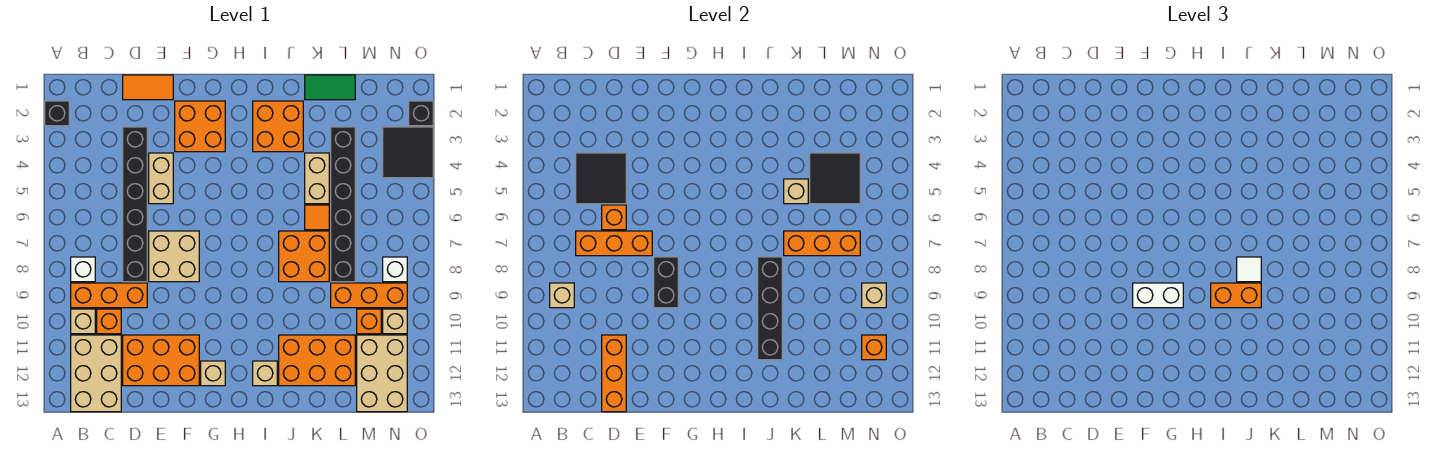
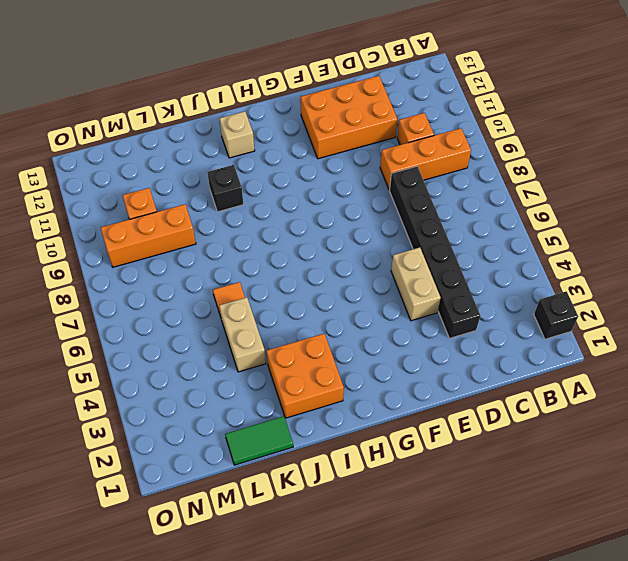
black brick J10 level 1 -> black brick O2 level 1
none -> white brick B8 level 1
none -> tan brick B10 level 1
none -> tan brick B11:C13 level 1
none -> orange tile D1:E1 level 1

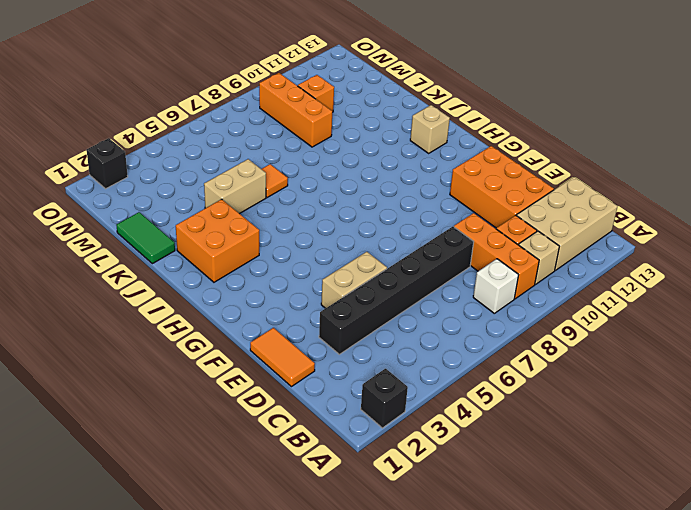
none -> tan brick E7:F8 level 1
none -> orange brick F2:G3 level 1
none -> tan brick G12 level 1
none -> orange brick J7:K8 level 1

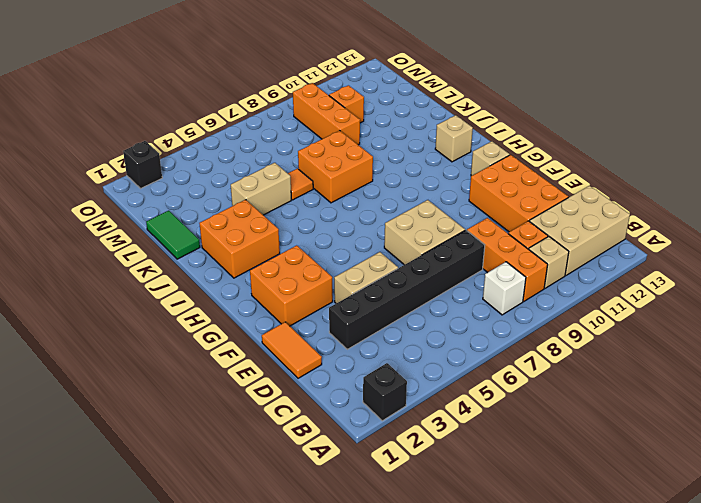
none -> orange brick J11:L12 level 1
none -> black brick L3:L8 level 1
none -> tan brick M11:N13 level 1
none -> black tile N3:O4 level 1

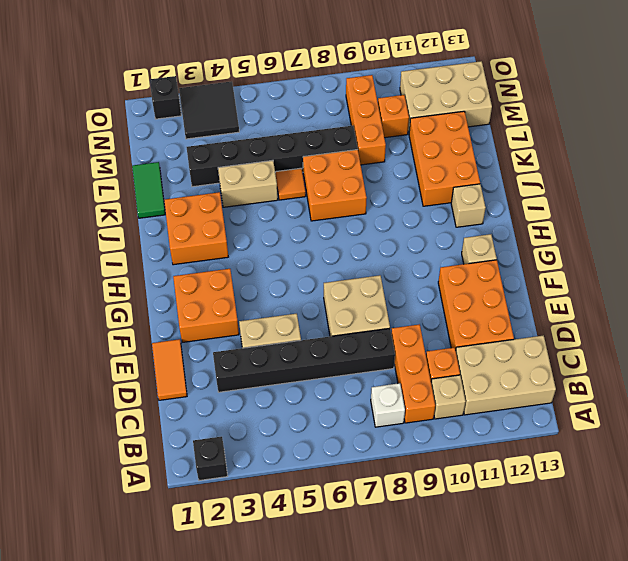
none -> white brick N8 level 1
none -> tan brick N10 level 1
none -> tan brick B9 level 2
none -> black tile C4:D5 level 2

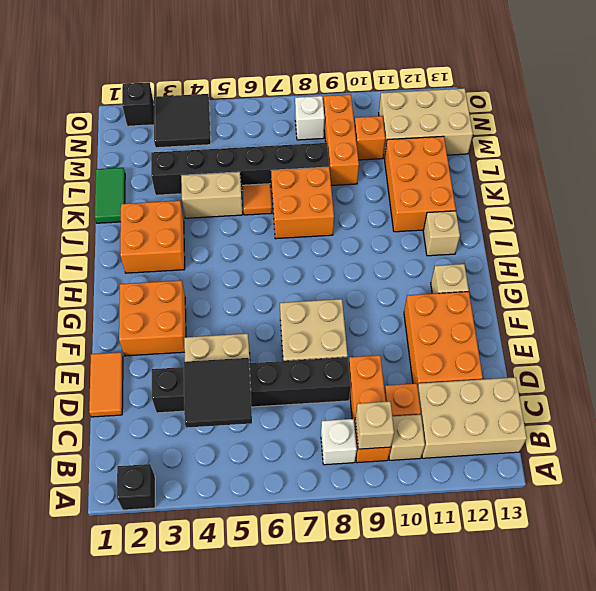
none -> tan brick N10 level 1
none -> orange brick C7:E7 level 2
none -> orange brick D6 level 2
none -> orange brick D11:D13 level 2

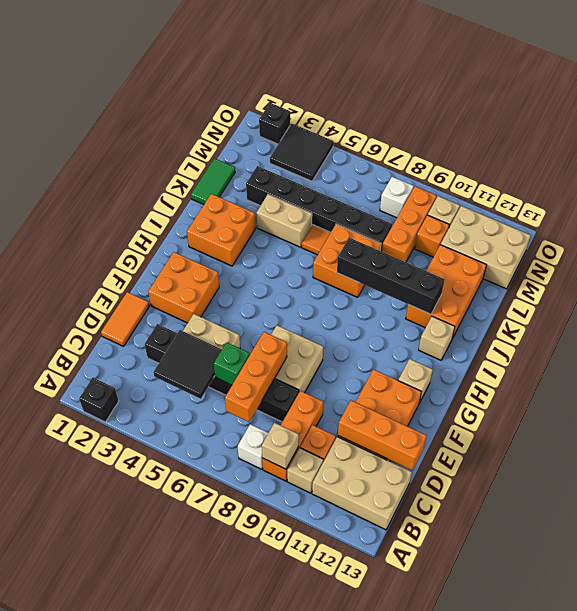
green brick D6 level 2 -> orange brick D6 level 2
none -> black brick F8:F9 level 2
none -> tan brick K5 level 2
none -> orange brick K7:M7 level 2
none -> black tile L4:M5 level 2

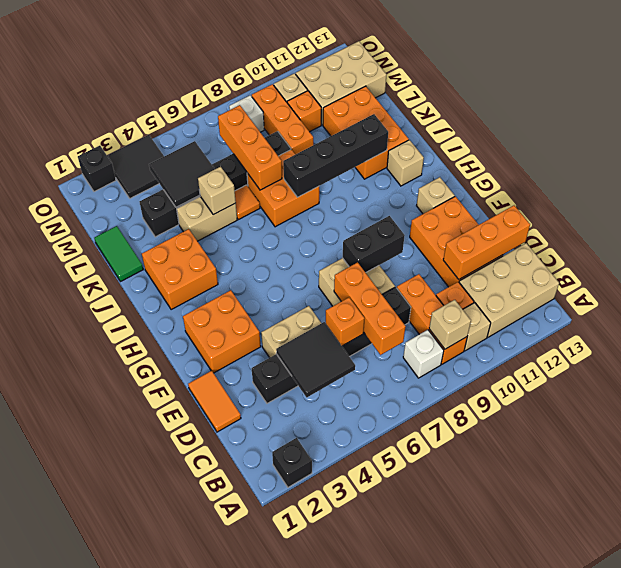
none -> tan brick N9 level 2
none -> orange brick N11 level 2
none -> white brick F9:G9 level 3
none -> orange brick I9:J9 level 3

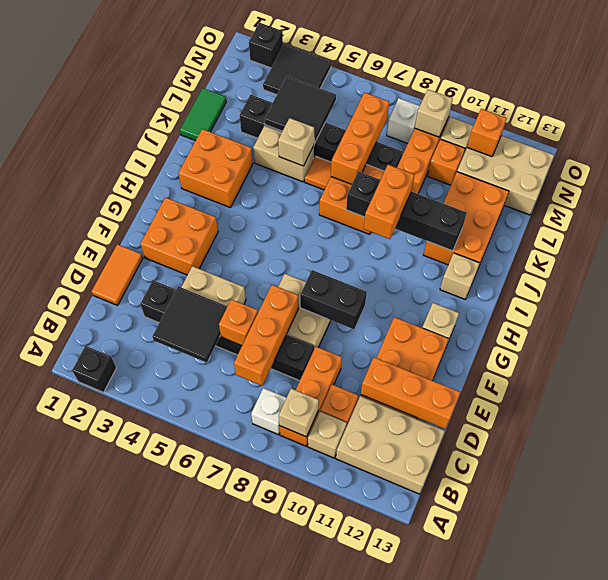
none -> white brick F9:G9 level 3
none -> white tile J8 level 3

